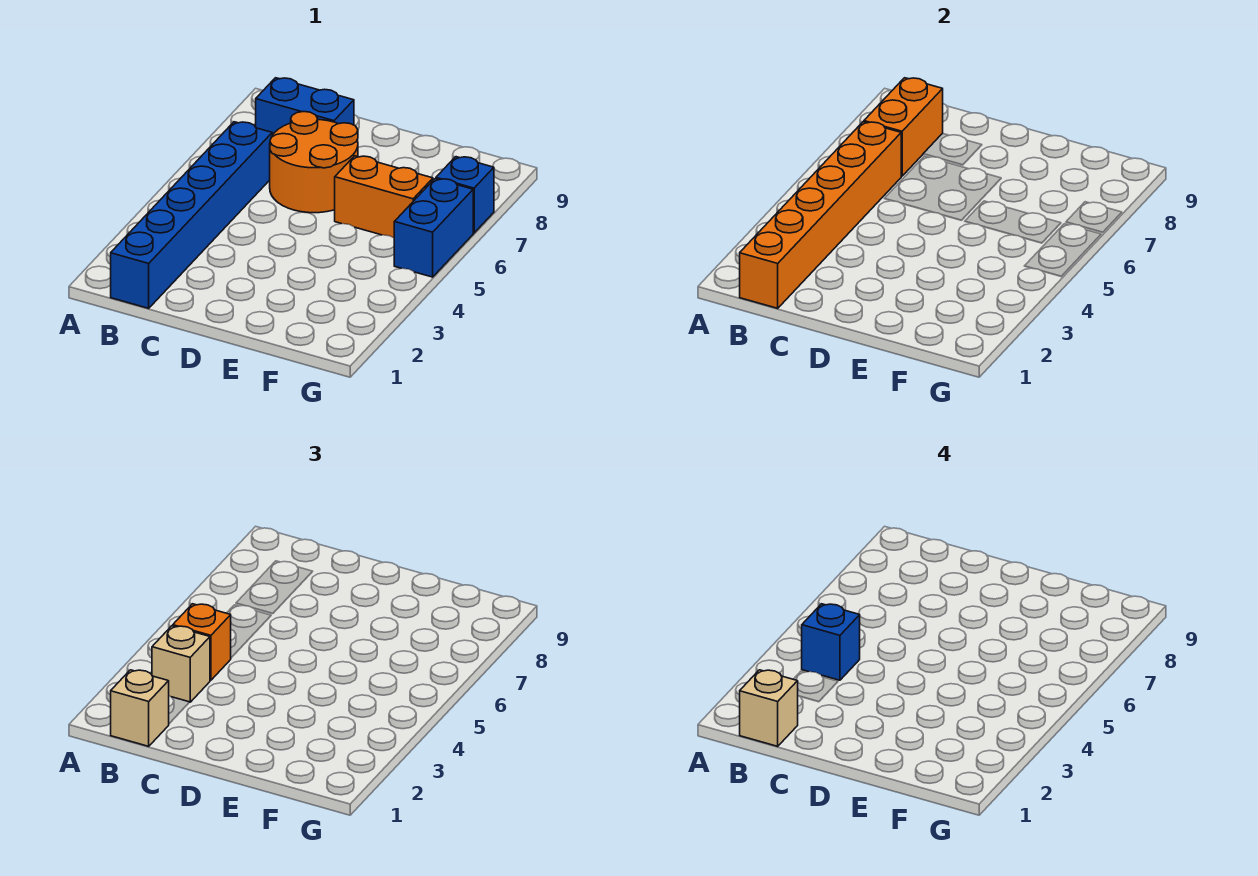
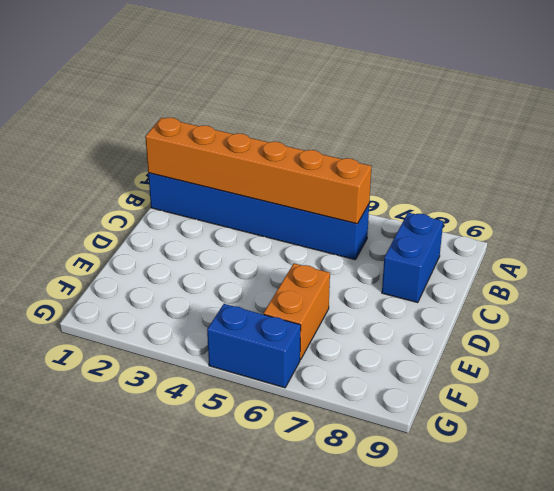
none -> orange round brick C6:D7 level 1
none -> blue brick G7 level 1
none -> orange brick B7:B8 level 2

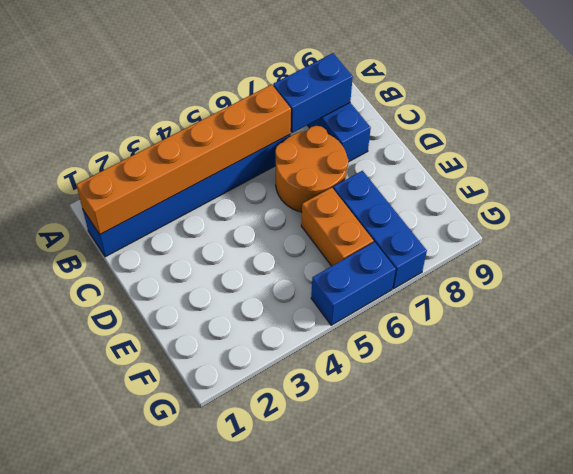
blue brick B7:B8 level 2 -> orange brick B7:B8 level 2
blue brick E7:G7 level 1 -> blue brick G7 level 1
none -> tan brick B1 level 3
none -> tan brick B3 level 3
none -> orange brick B4 level 3

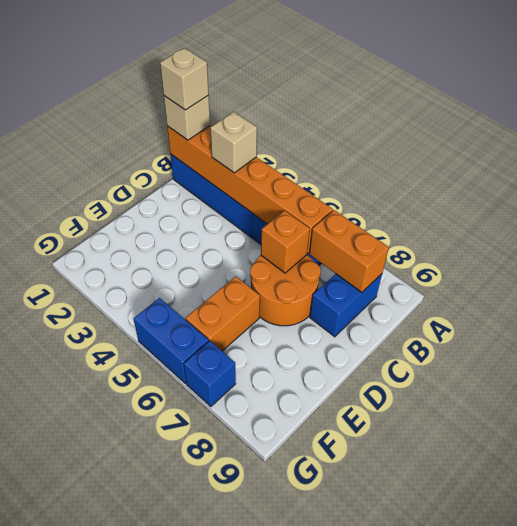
orange brick C6 level 2 -> orange brick B4 level 3
none -> blue brick B4 level 4

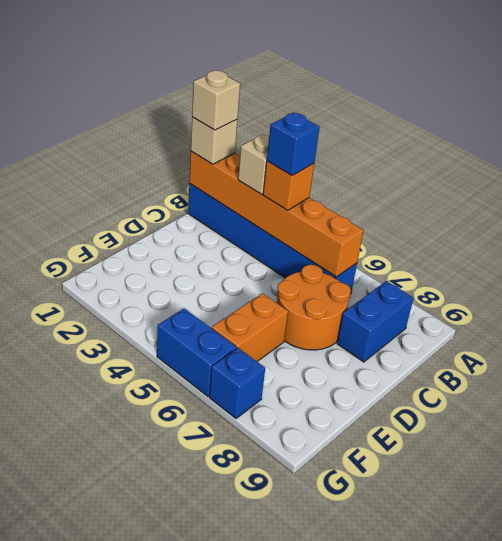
none -> orange brick B7:B8 level 2

